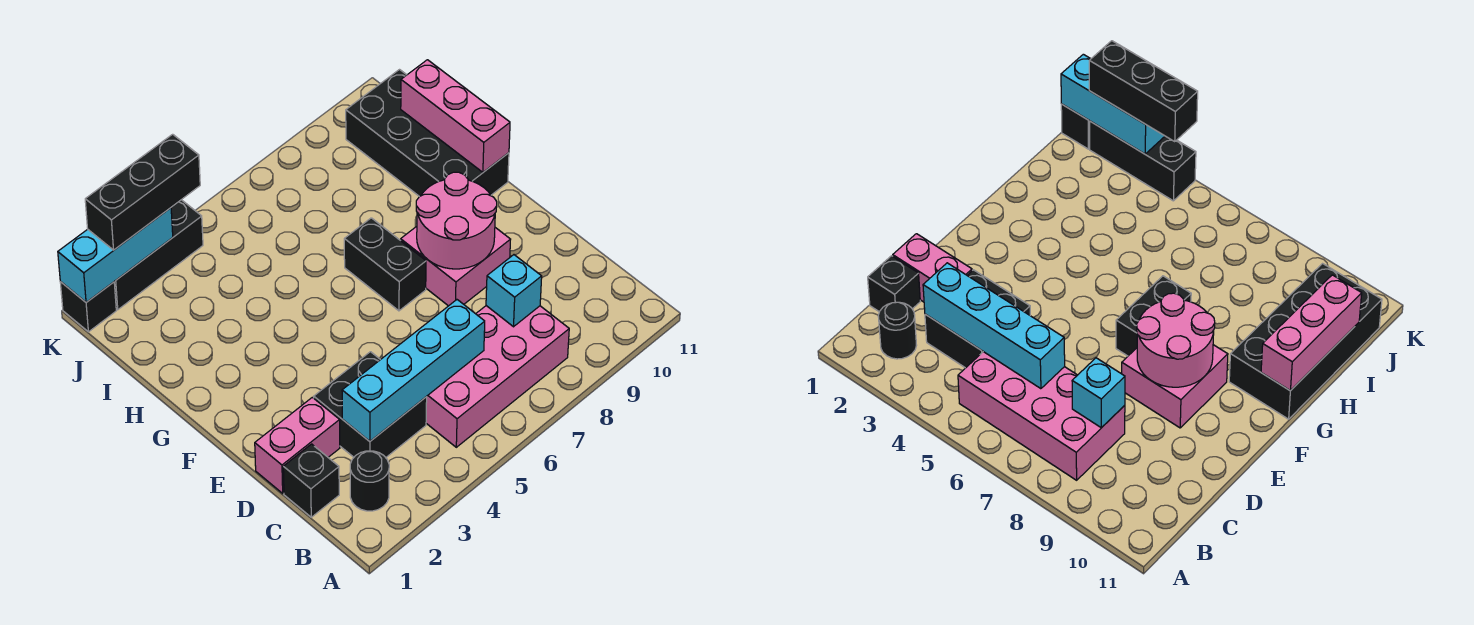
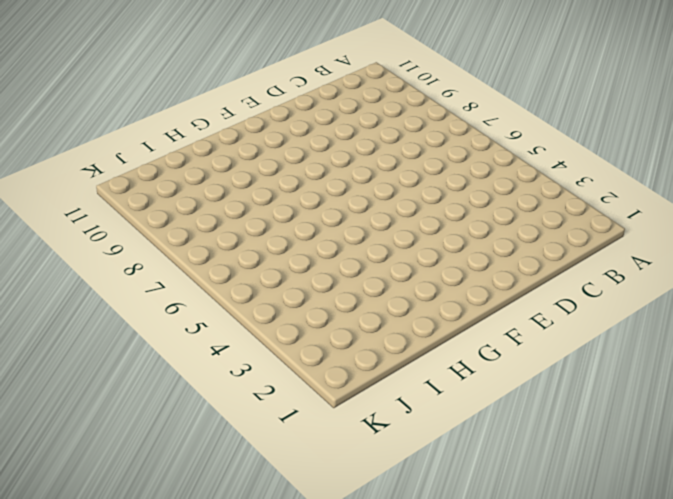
none -> black round brick B2 level 1
none -> pink brick B5:C8 level 1
none -> black brick C1 level 1

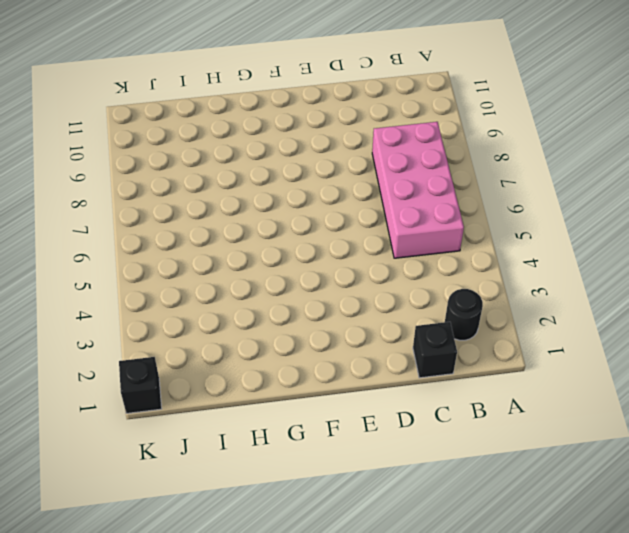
none -> black brick C3:D4 level 1
none -> pink brick D1:D2 level 1
none -> pink brick E8:F9 level 1

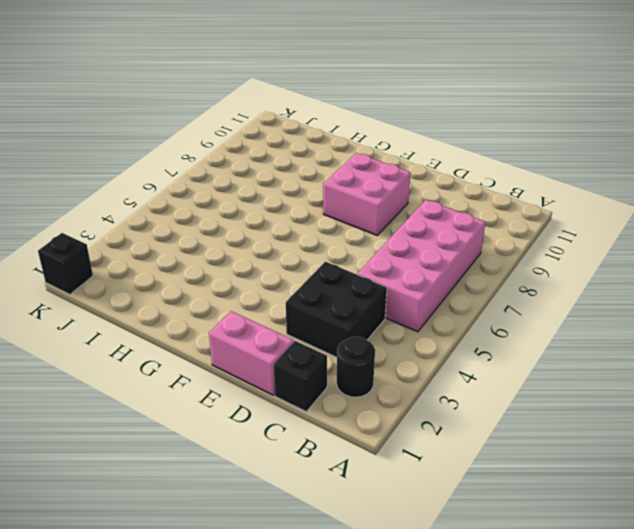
pink brick D1:E1 level 1 -> pink brick D1:D2 level 1
none -> black brick F7:G7 level 1
none -> black brick G10:J11 level 1
none -> black brick K2:K4 level 1

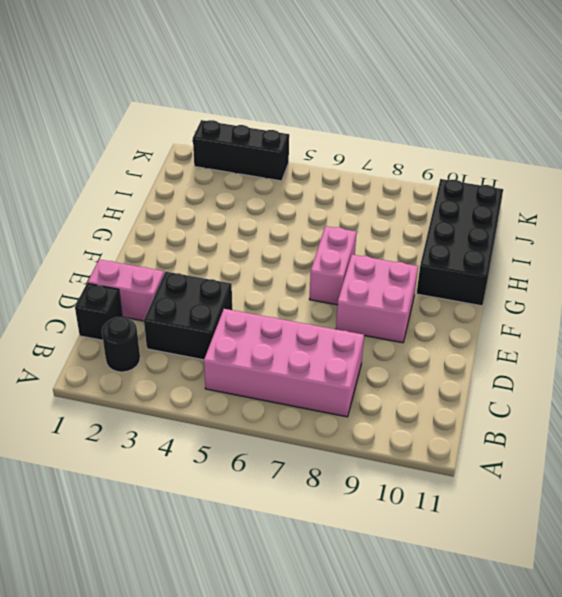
pink brick F7:G7 level 1 -> black brick F7:G7 level 1
none -> black brick K1 level 1
none -> cyan brick C3:C6 level 2
none -> cyan brick C8 level 2

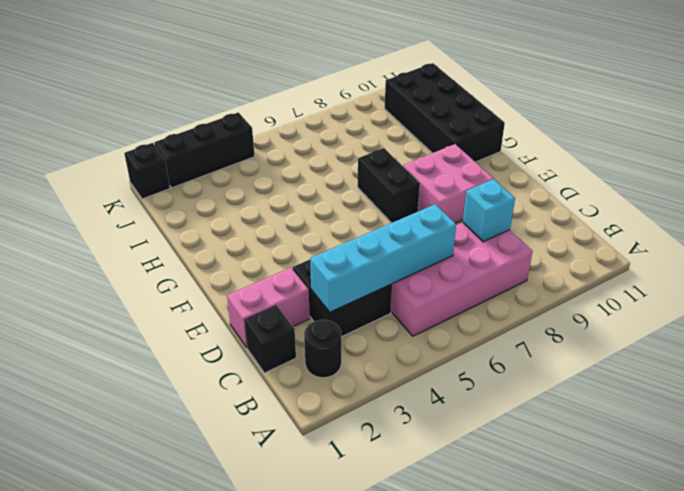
none -> pink round brick E8:F9 level 2
none -> pink brick G11:I11 level 2
none -> cyan brick K1:K3 level 2

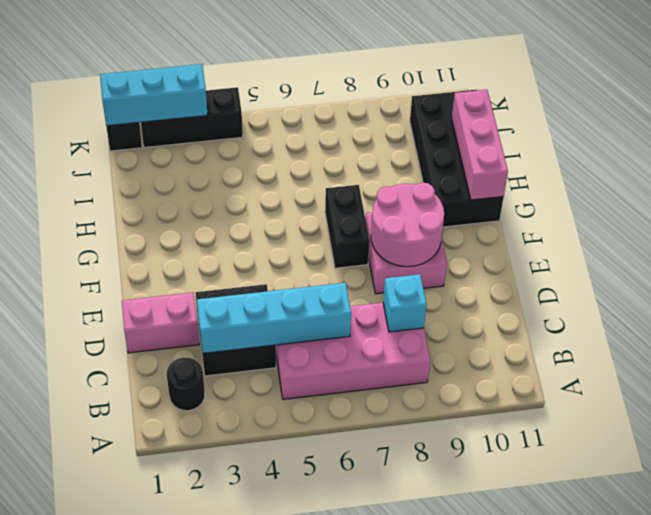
none -> black brick C1 level 1
none -> black brick K2:K4 level 3

